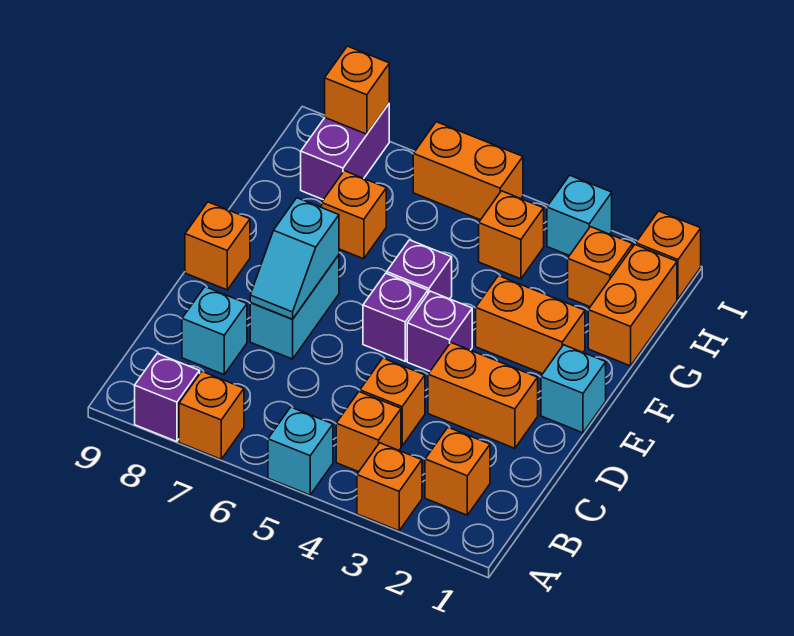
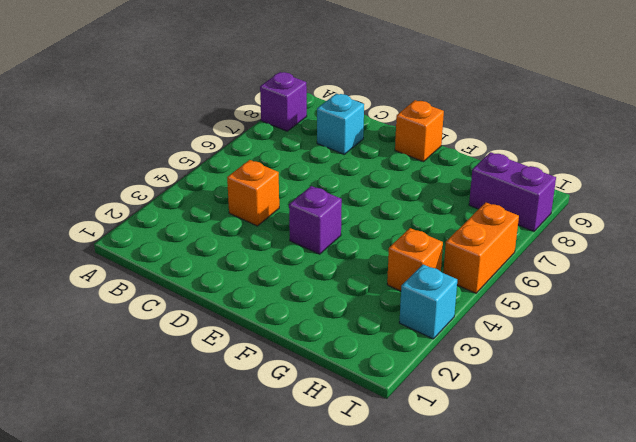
none -> orange brick A3 level 1
none -> cyan brick A5 level 1
none -> orange brick A7 level 1

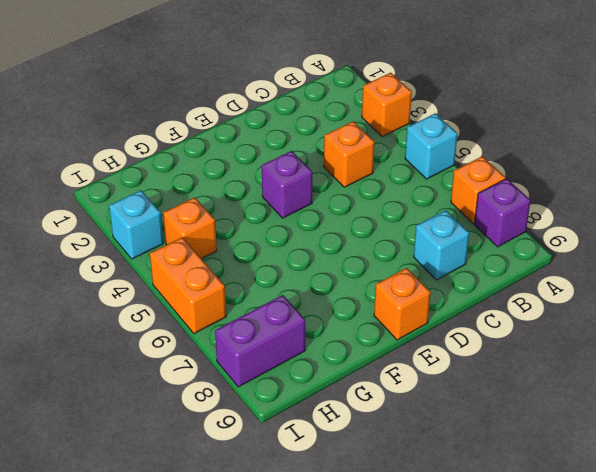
none -> orange brick B2 level 1
none -> orange brick B4 level 1
none -> orange brick D2:D3 level 1

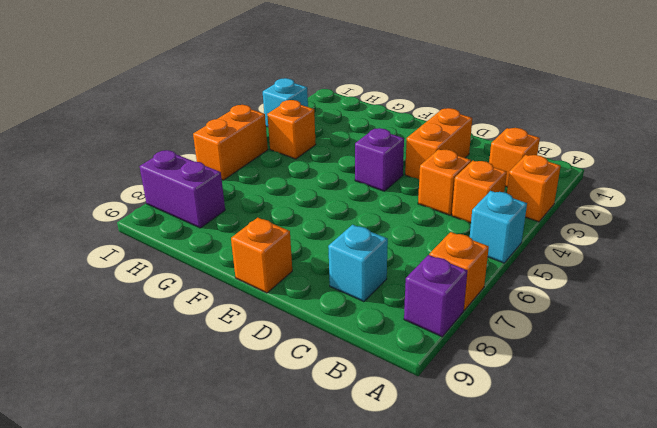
none -> cyan brick D7:E7 level 1
none -> cyan brick E1 level 1
none -> purple brick E5 level 1

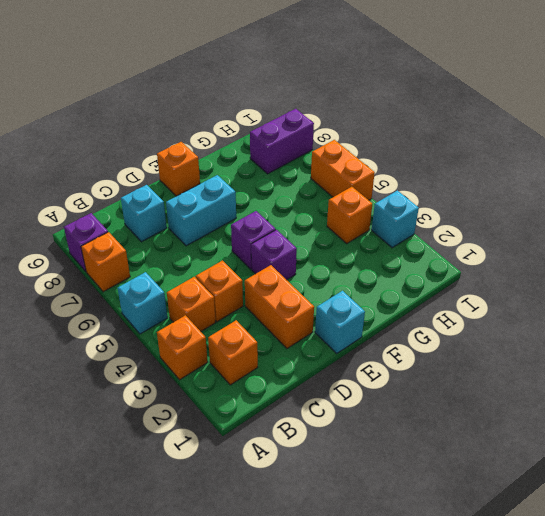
none -> orange brick F2:F3 level 1
none -> purple brick F5 level 1
none -> orange brick G1:H1 level 1

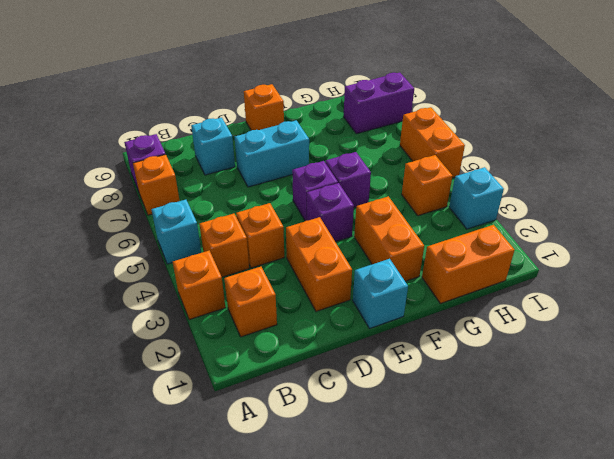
none -> orange brick G7 level 1
none -> orange brick H2 level 1
none -> orange brick I1 level 1

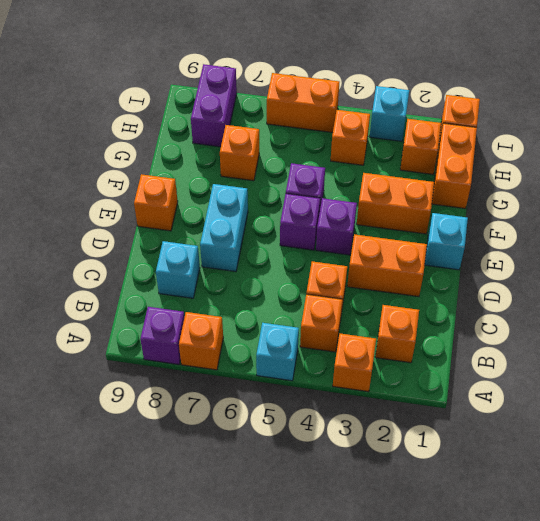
none -> cyan slope D7:E7 level 2 top E
none -> orange brick I8 level 2

